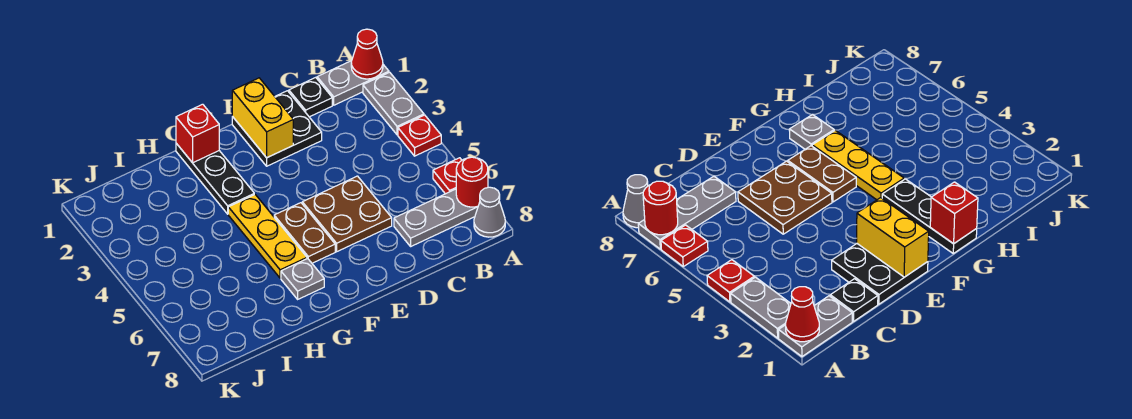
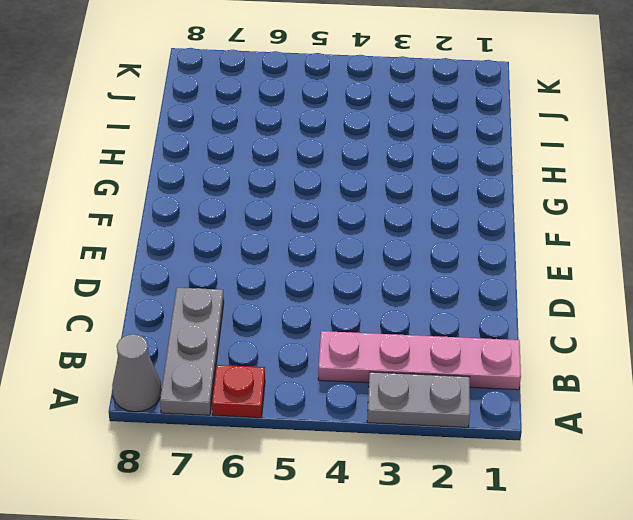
pink plate B1:B4 level 1 -> grey plate A1:B1 level 1
none -> red plate A4 level 1
none -> black plate C1 level 1
none -> black plate D1:E2 level 1

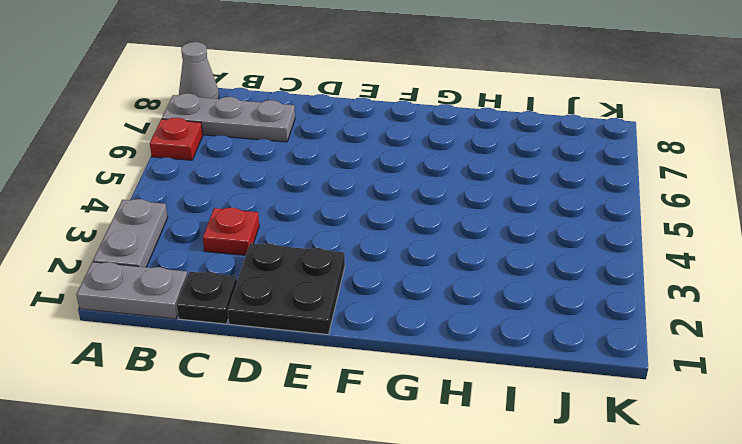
red plate C3 level 1 -> red plate A4 level 1
none -> brown plate D5:E6 level 1
none -> brown plate F5:F6 level 1
none -> black plate G1:G3 level 1

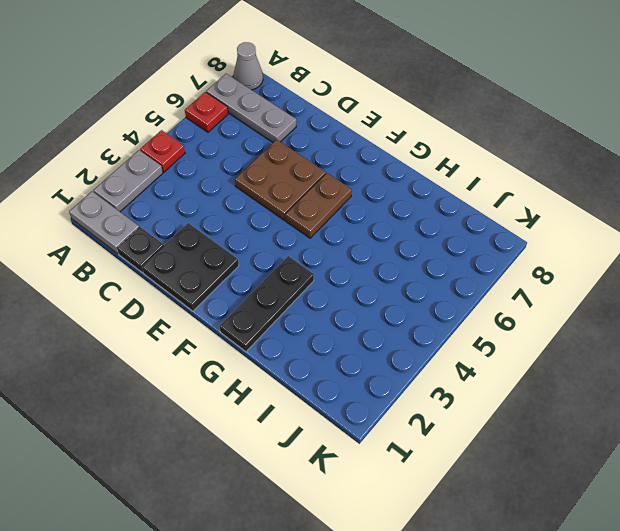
none -> yellow plate G4:G6 level 1
none -> grey plate G7 level 1
none -> red cone A1 level 2

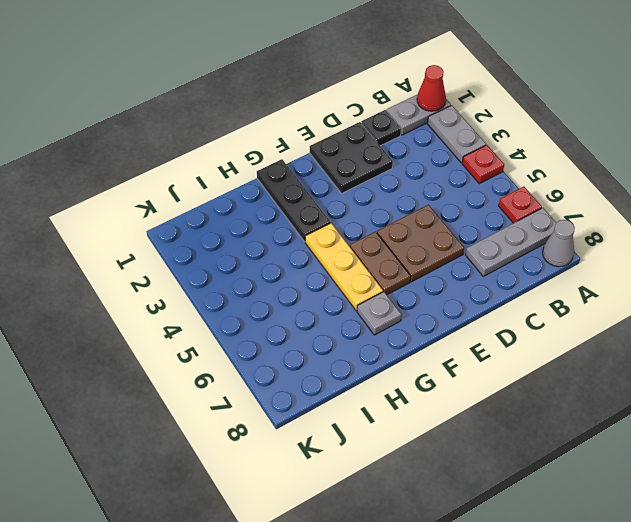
none -> red round brick A7 level 2
none -> yellow brick E1:E2 level 2
none -> red brick G1 level 2

